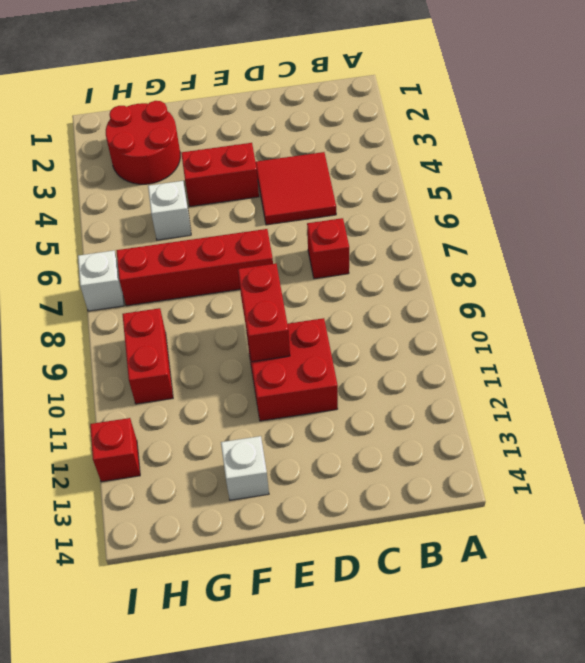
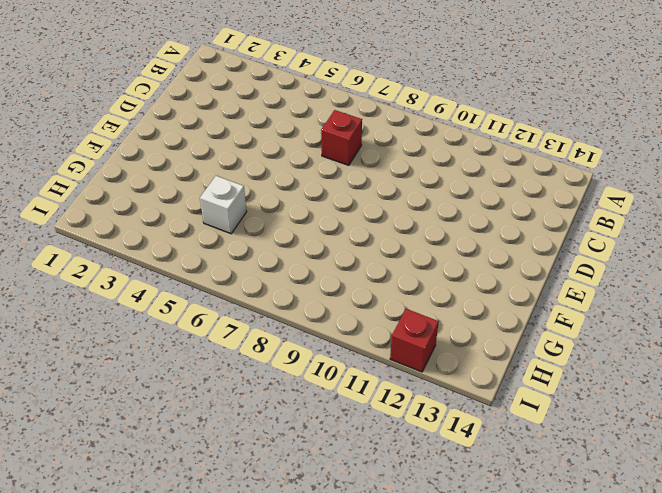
none -> red tile C4:D5 level 1
none -> red brick D10:E11 level 1
none -> red brick E4:F4 level 1

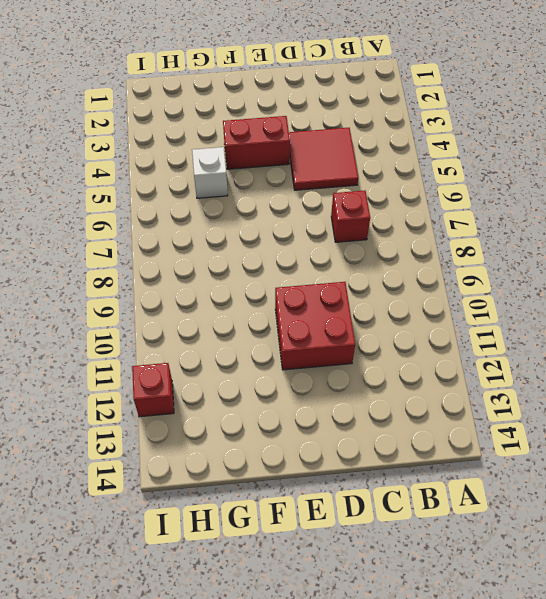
none -> red brick E7:H7 level 1
none -> white brick F13 level 1
none -> red round brick G2:H3 level 1

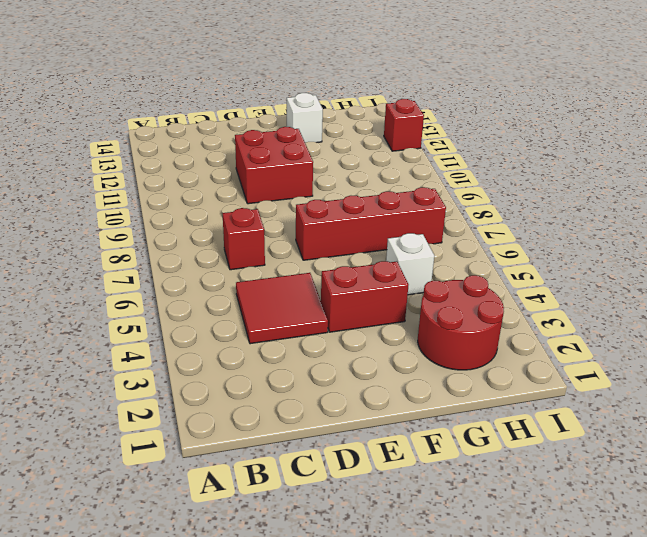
none -> red brick H9:H10 level 1
none -> white brick I7 level 1
none -> red brick E9:E10 level 2

